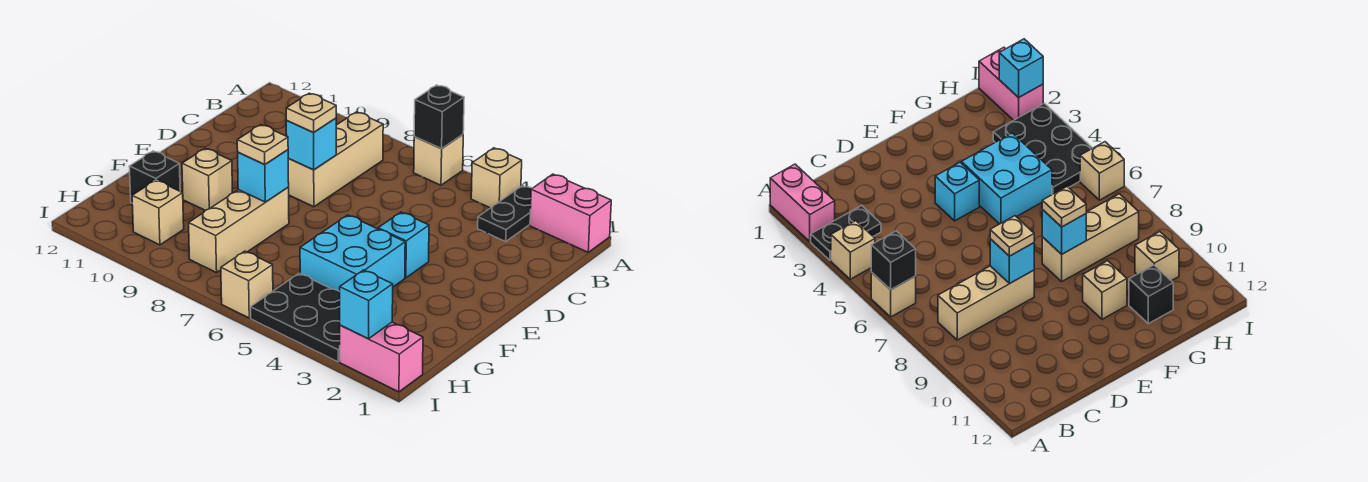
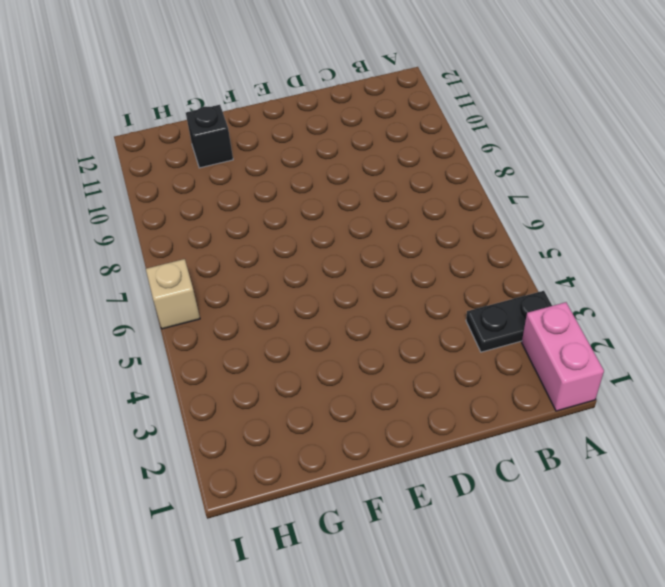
none -> tan brick A4 level 1
none -> tan brick A6 level 1
none -> tan brick B8:D8 level 1

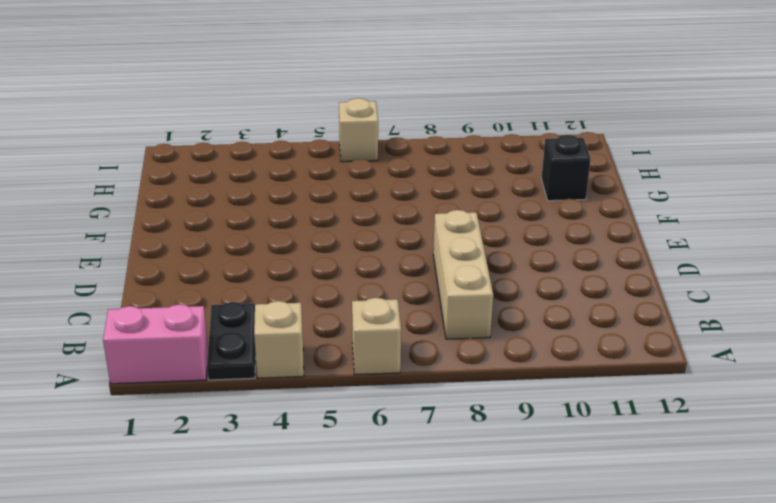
none -> cyan brick E4 level 1
none -> cyan brick F4:G5 level 1
none -> tan brick F8:H8 level 1

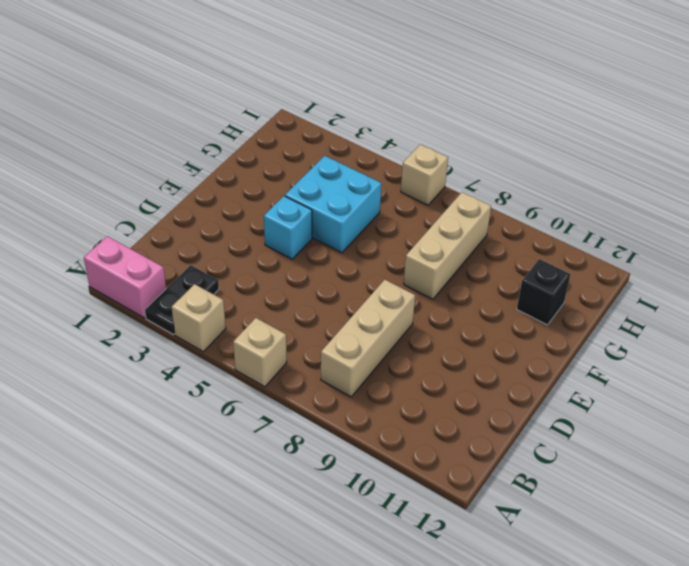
none -> tan brick F10 level 1
none -> black plate H3:I5 level 1
none -> tan brick H10 level 1

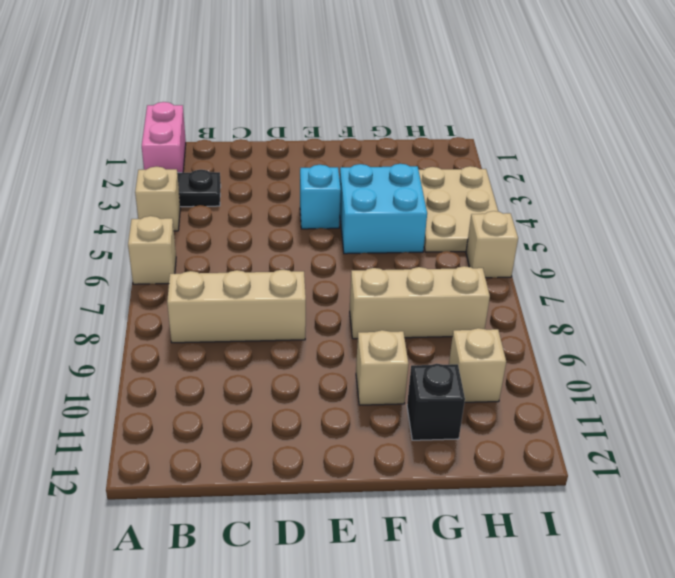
tan plate H3:I5 level 1 -> black plate H3:I5 level 1
none -> pink brick I1:I2 level 1
none -> black brick A6 level 2
none -> cyan brick D8 level 2

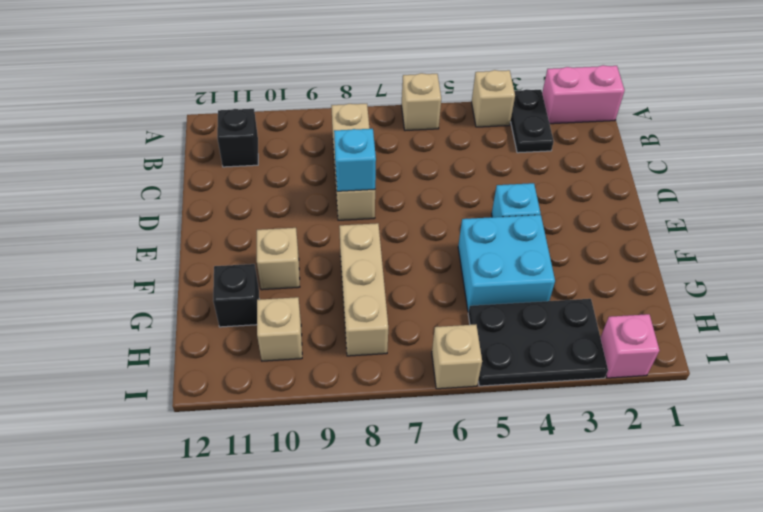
black brick B11 level 1 -> black brick A6 level 2
pink brick I2 level 1 -> pink brick I1:I2 level 1
none -> cyan brick F8 level 2
none -> cyan brick I2 level 2
none -> tan plate D8 level 3

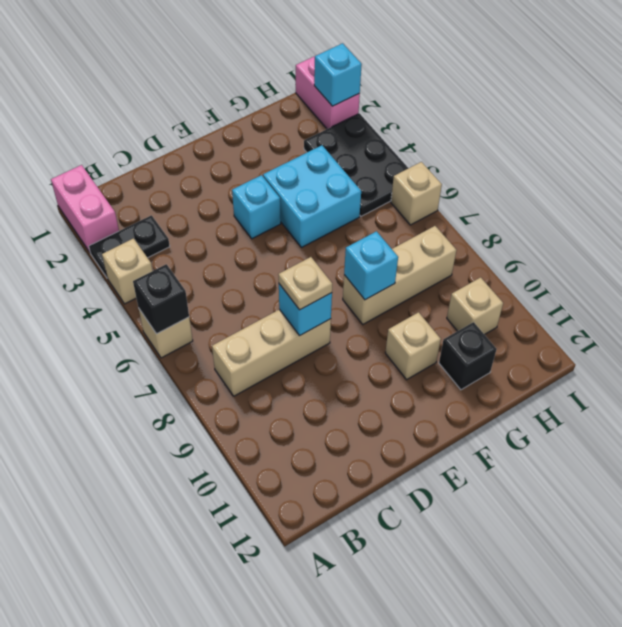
none -> tan plate F8 level 3

